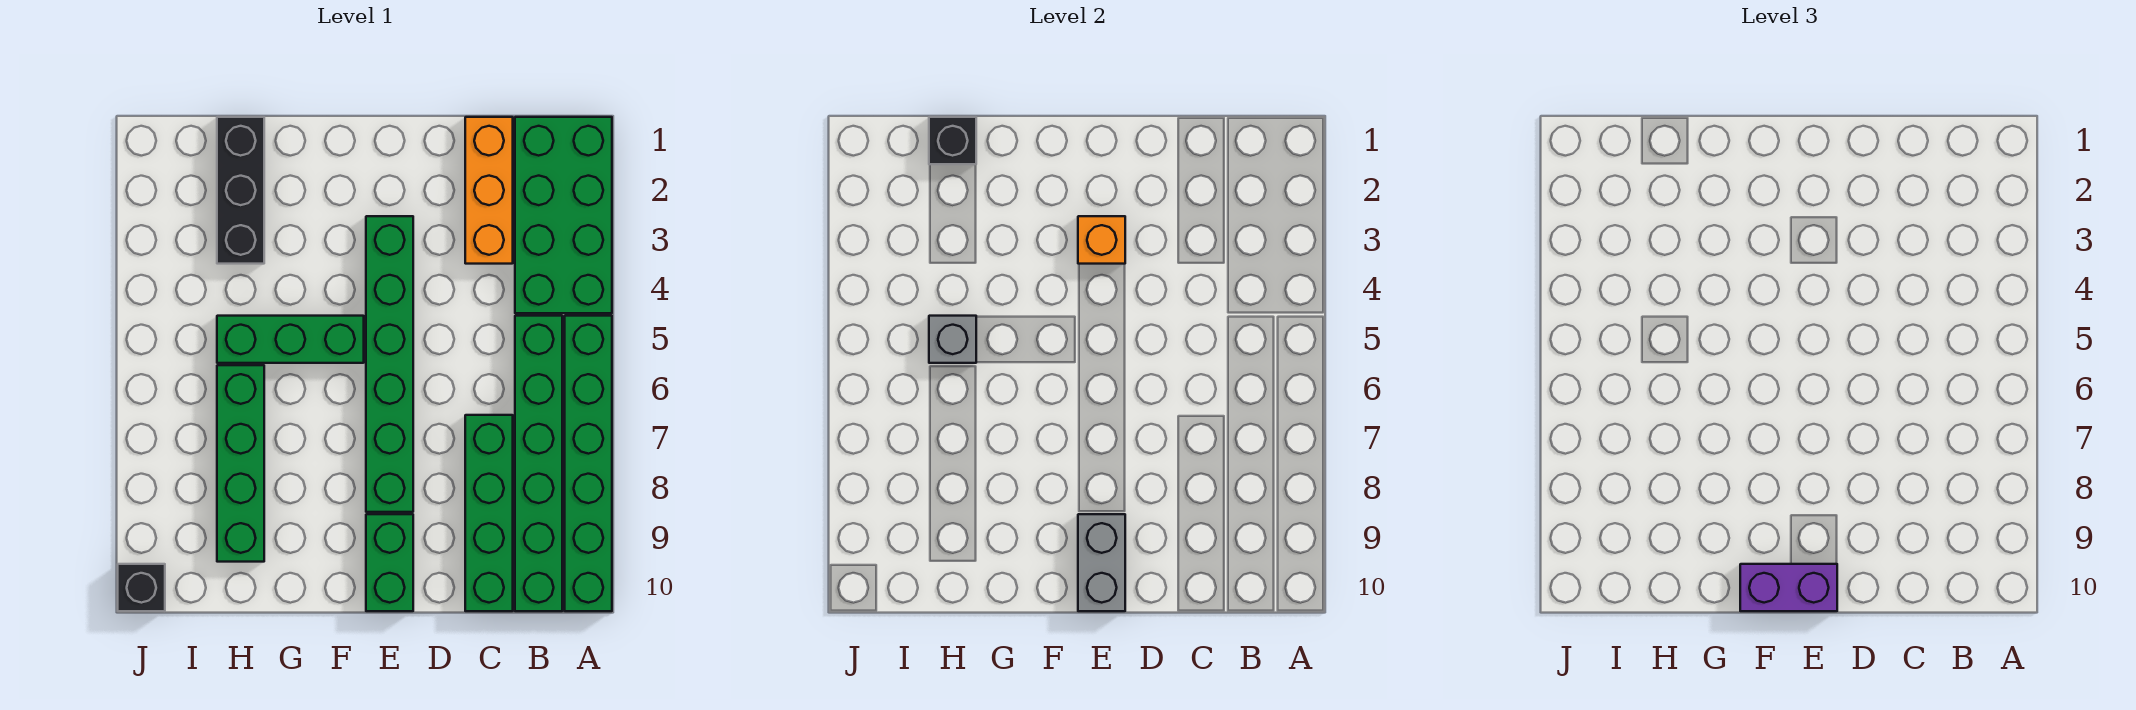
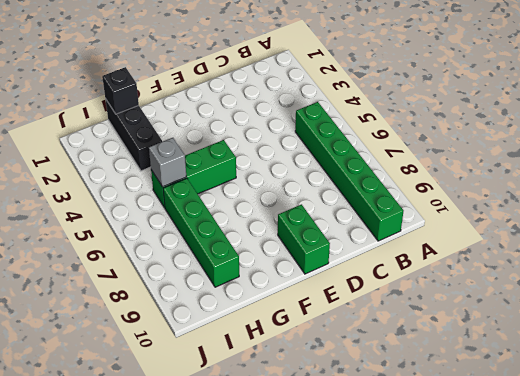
none -> green brick A1:B4 level 1
none -> green brick A5:A10 level 1
none -> orange brick C1:C3 level 1

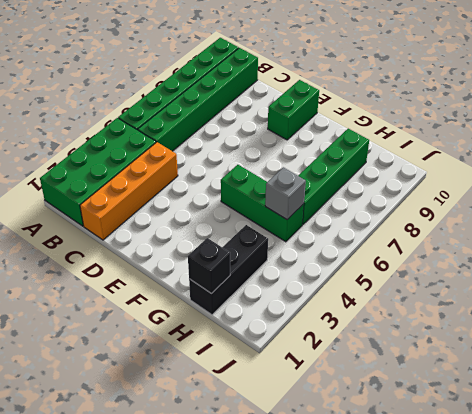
orange brick C1:C4 level 1 -> orange brick C1:C3 level 1
none -> green brick C7:C10 level 1
none -> green brick E3:E8 level 1
none -> black brick J10 level 1

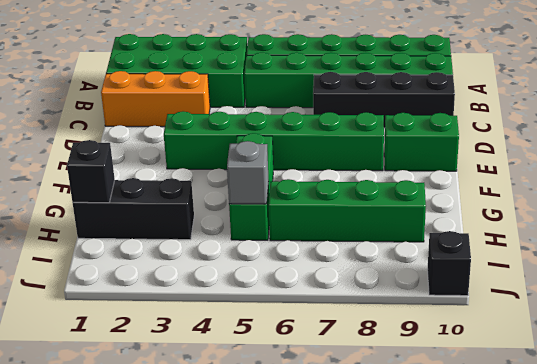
black brick C7:C10 level 1 -> green brick C7:C10 level 1
none -> orange brick E3 level 2
none -> grey brick E9:E10 level 2
none -> purple brick E10:F10 level 3

